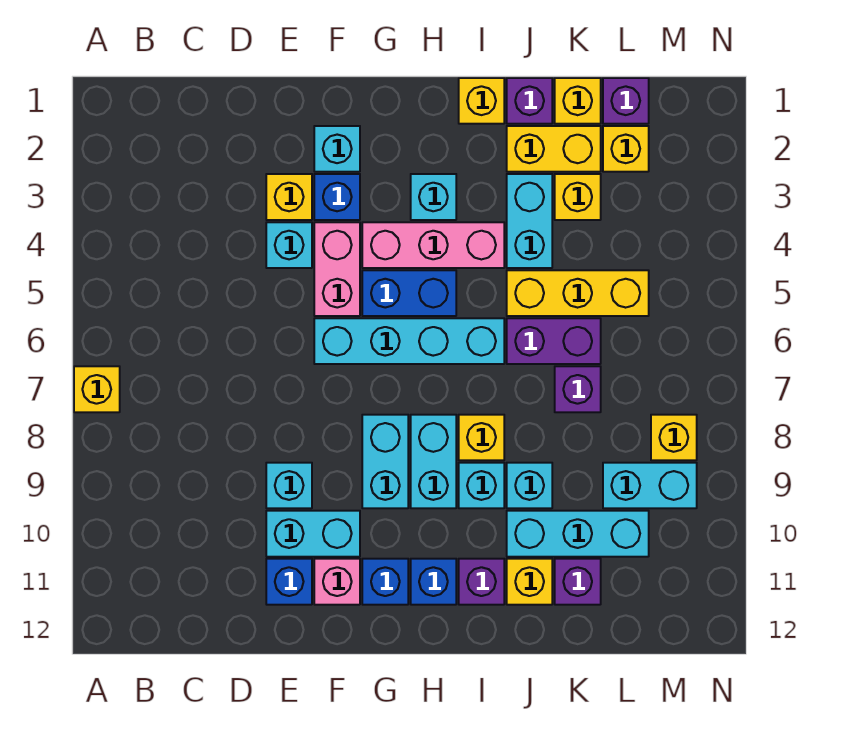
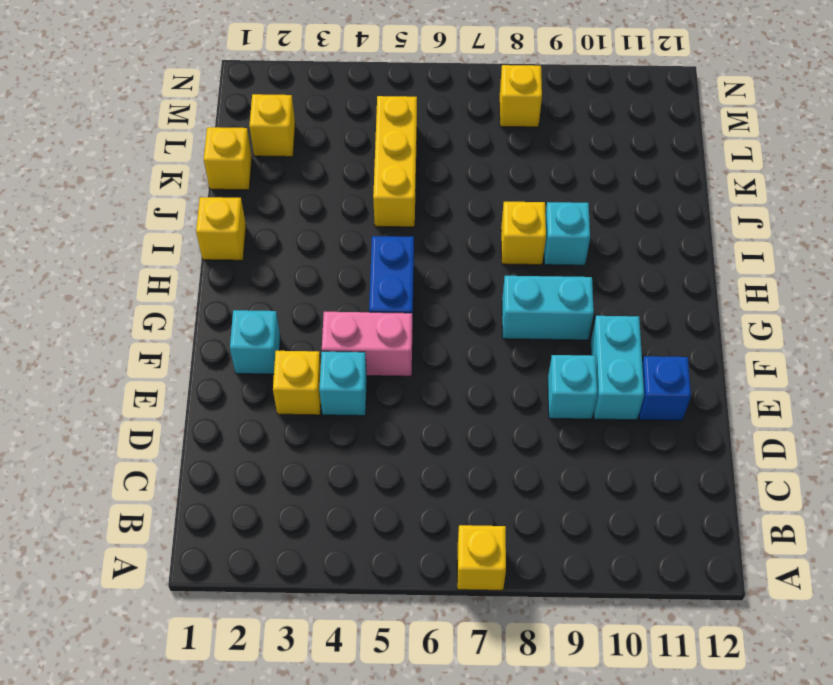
none -> blue brick F3 level 1
none -> cyan brick F6:I6 level 1
none -> pink brick F11 level 1
none -> pink brick G4:I4 level 1

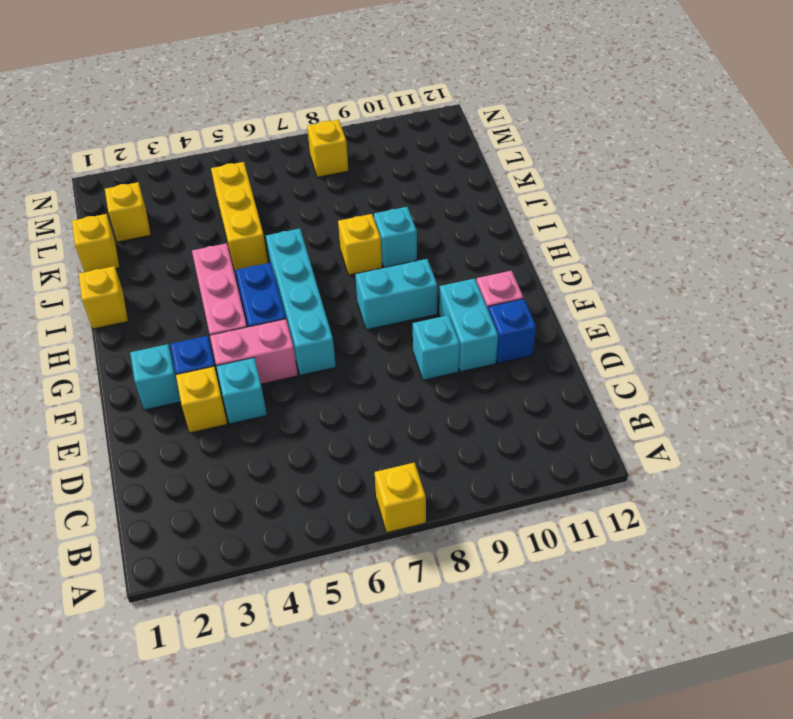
none -> blue brick G11 level 1
none -> cyan brick H3 level 1
none -> cyan brick H8:H9 level 1
none -> blue brick H11 level 1

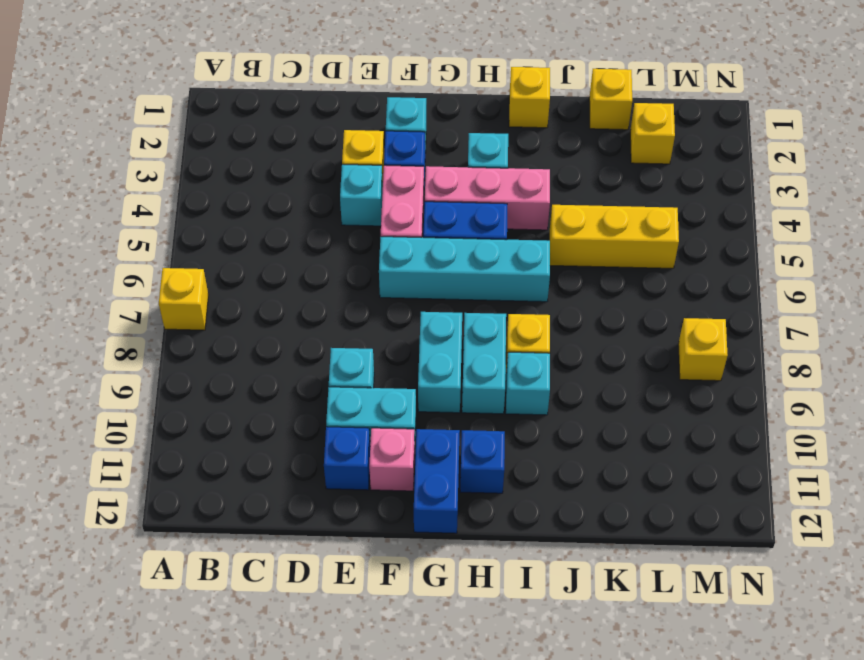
blue brick G11:G12 level 1 -> blue brick G11 level 1
none -> purple brick I11 level 1
none -> purple brick J1 level 1
none -> yellow brick J2:K2 level 1
none -> cyan brick J3:J4 level 1

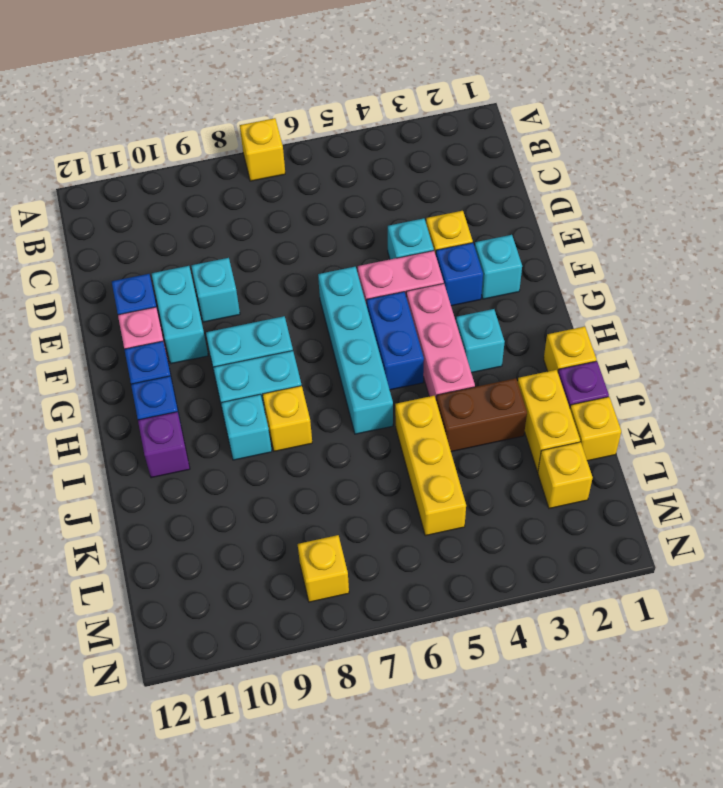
brown brick J3:J4 level 1 -> cyan brick J3:J4 level 1
none -> purple brick J6:K6 level 1
none -> cyan brick J9 level 1
none -> cyan brick J10:L10 level 1
none -> yellow brick J11 level 1

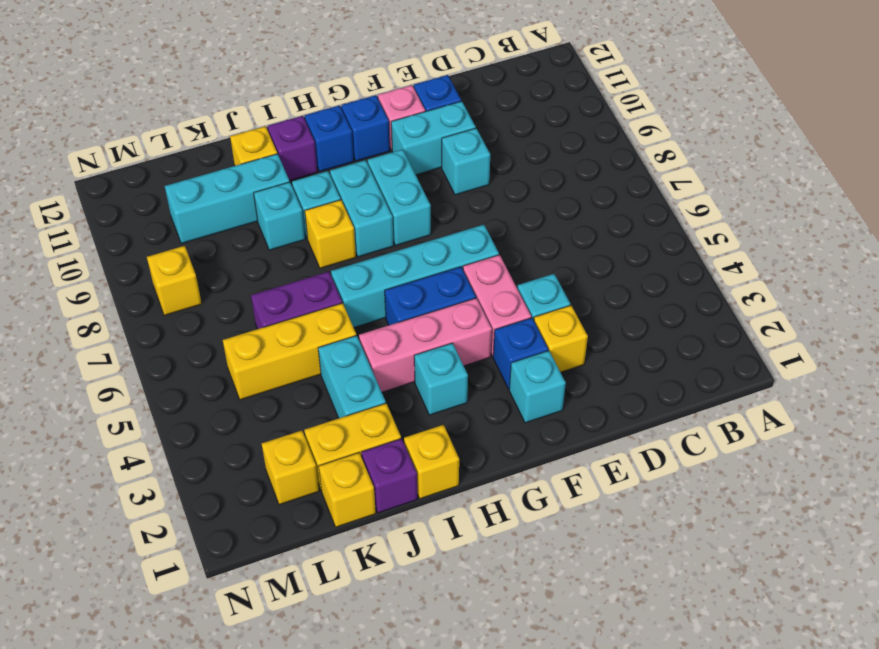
none -> yellow brick A7 level 1
none -> yellow brick K3 level 1
none -> purple brick K7 level 1
none -> purple brick K11 level 1

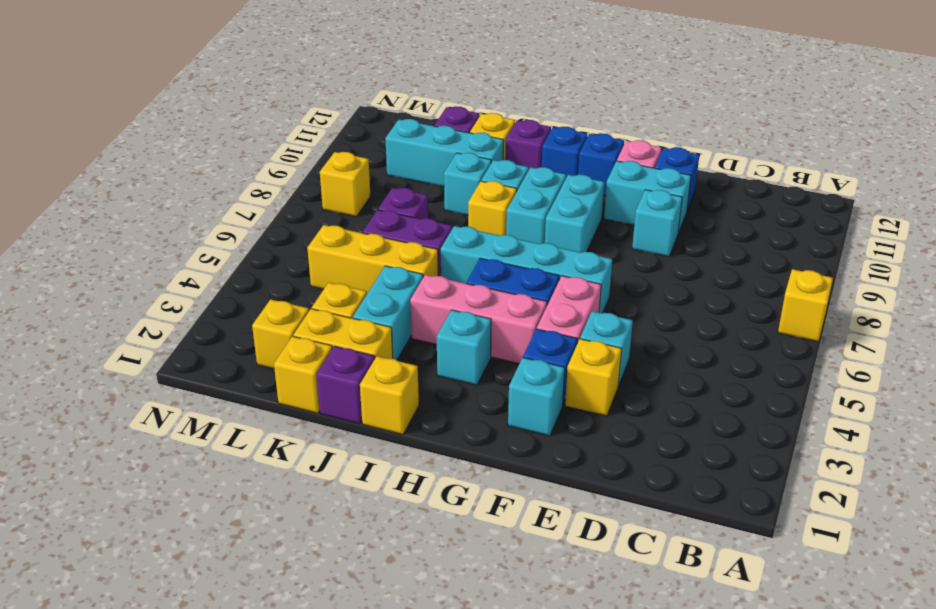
none -> purple brick L1 level 1
none -> cyan brick L9:M9 level 1

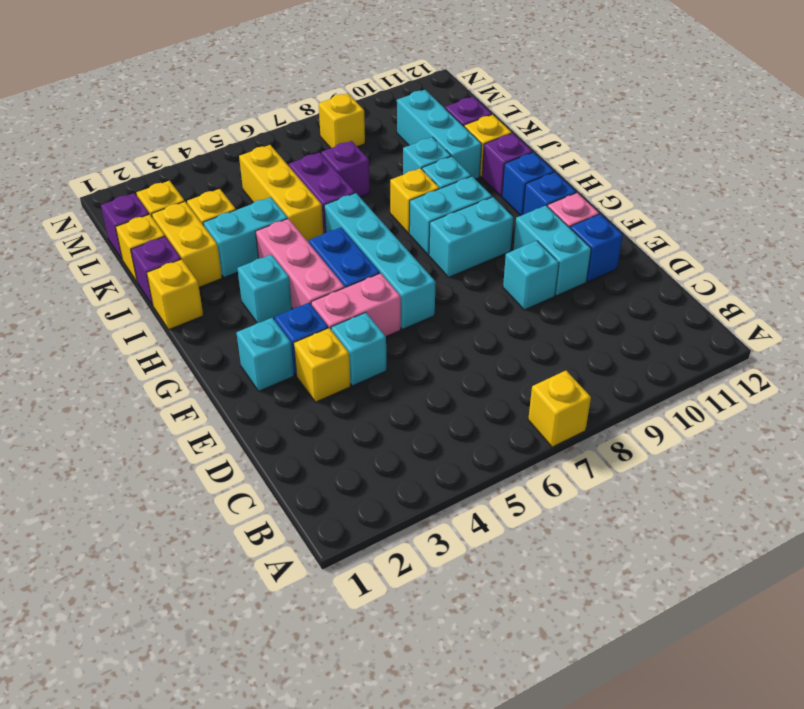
none -> cyan brick L9:M9 level 1

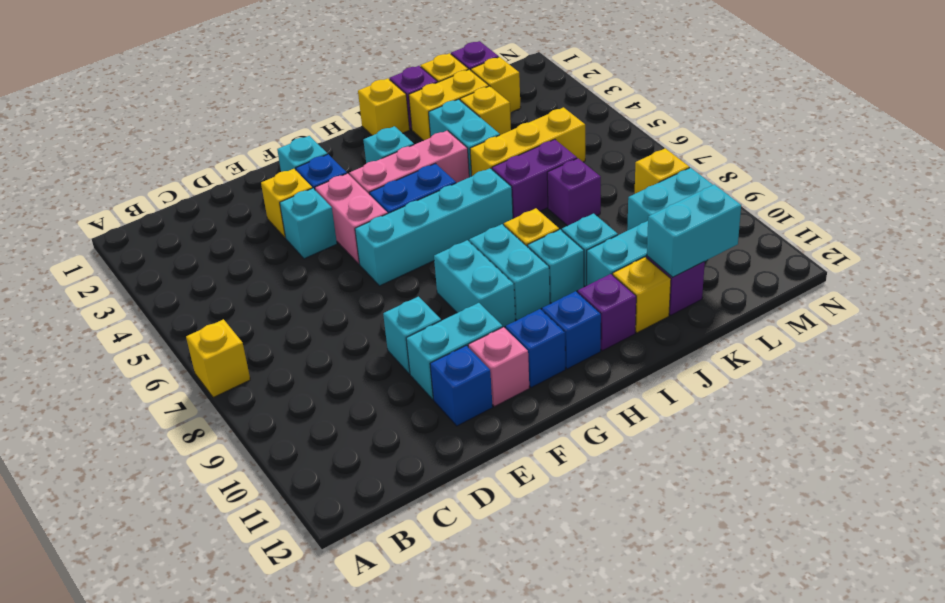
cyan brick K11:L11 level 2 -> none

